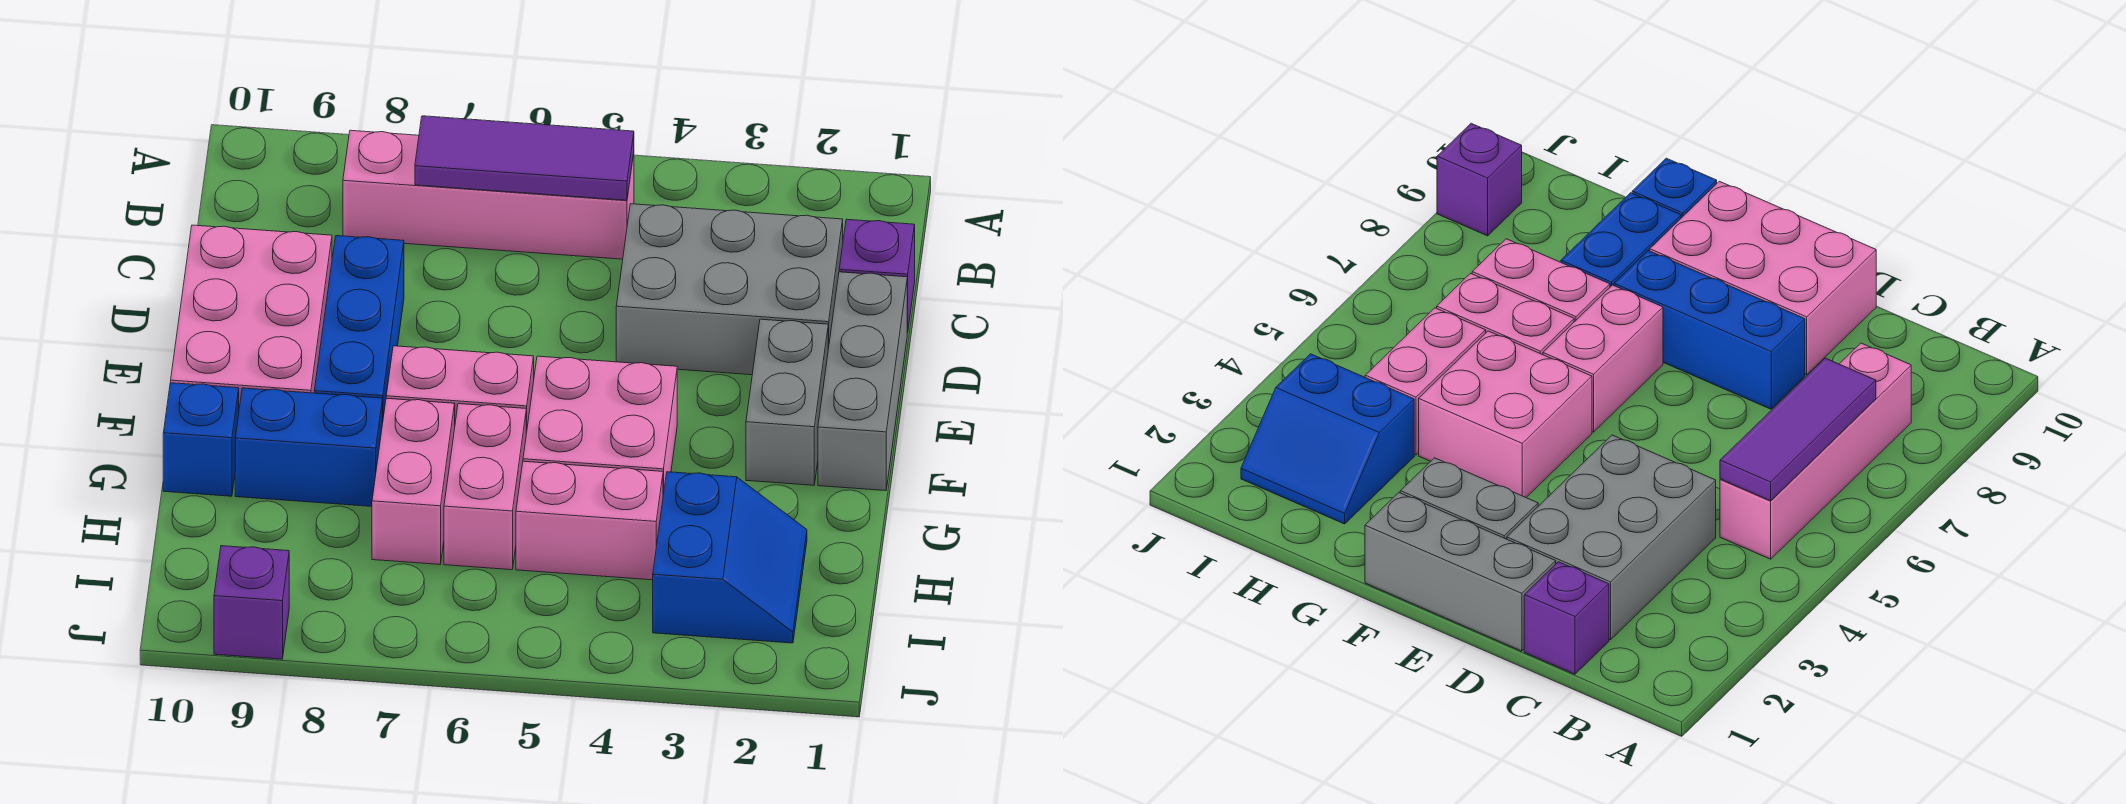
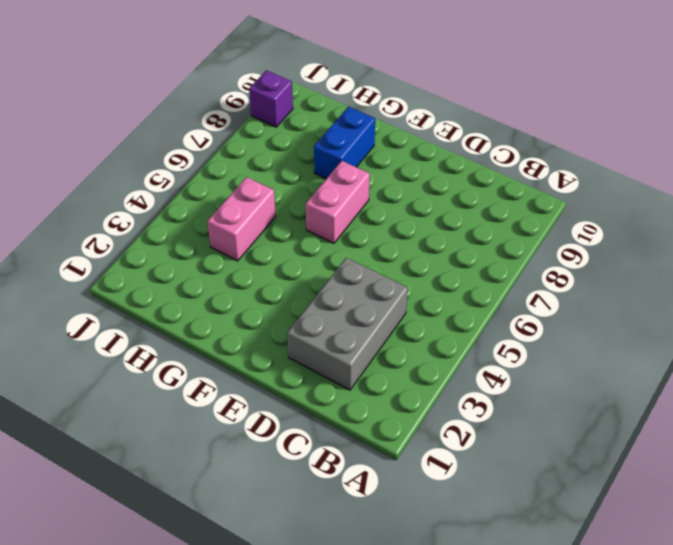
none -> pink brick B5:B8 level 1
none -> purple brick C1 level 1
none -> grey brick D1:F1 level 1

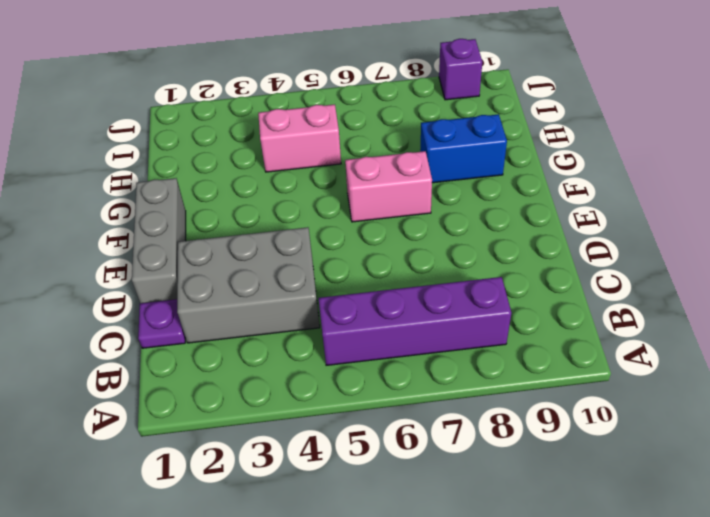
purple brick B5:B8 level 1 -> pink brick B5:B8 level 1
purple plate C1 level 1 -> purple brick C1 level 1
none -> blue brick D8:F8 level 1
none -> pink brick D9:F10 level 1
none -> grey brick E2:F2 level 1

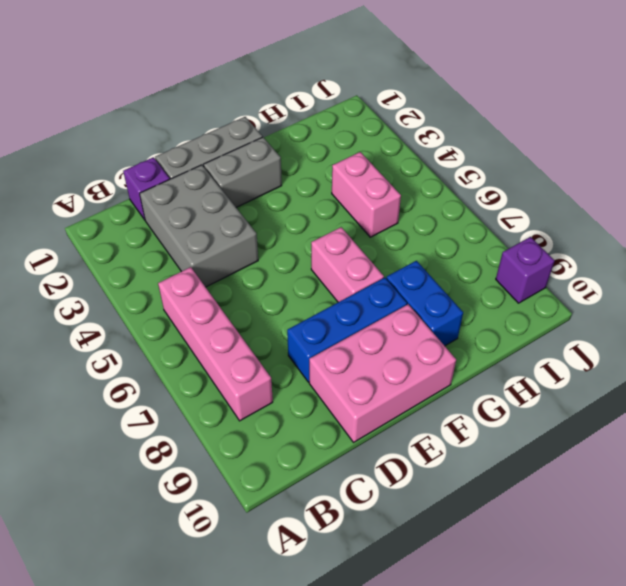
none -> pink brick F4:G5 level 1
none -> pink brick G6:H6 level 1
none -> pink brick G7:H7 level 1

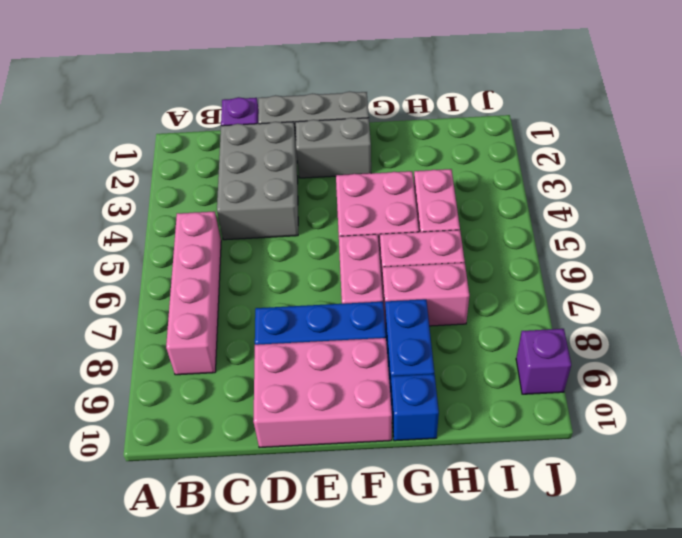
none -> blue slope H2:I3 level 1 top 3
none -> purple tile B5:B7 level 2

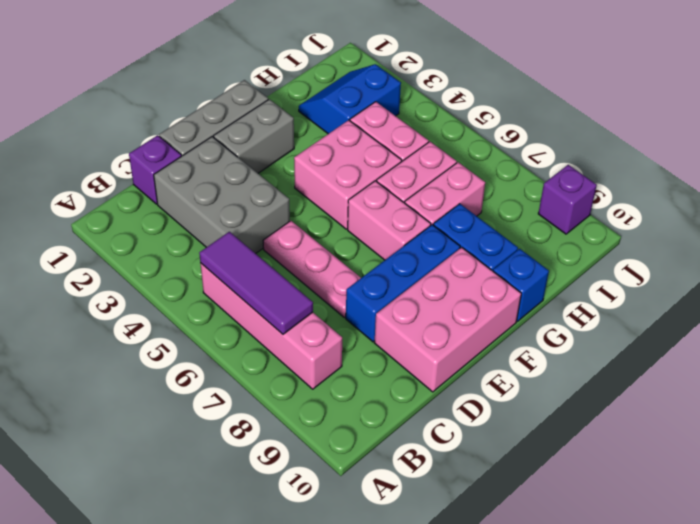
pink plate D5:D7 level 1 -> none

